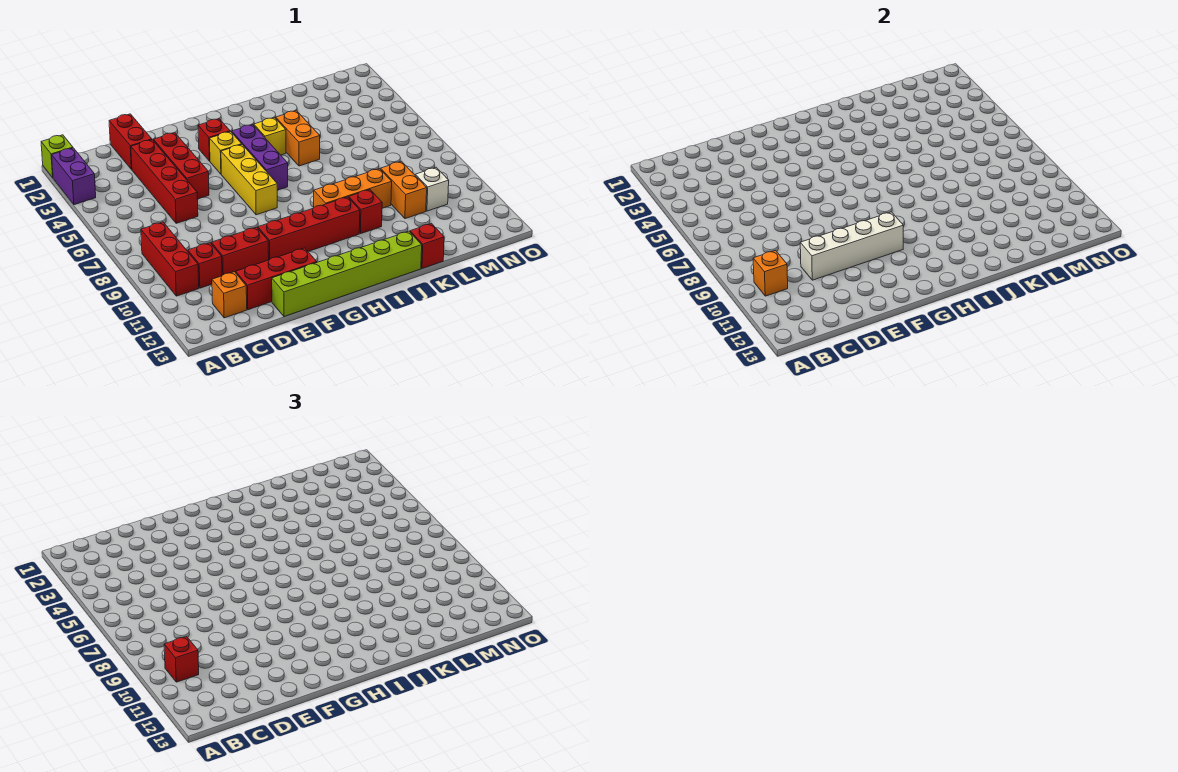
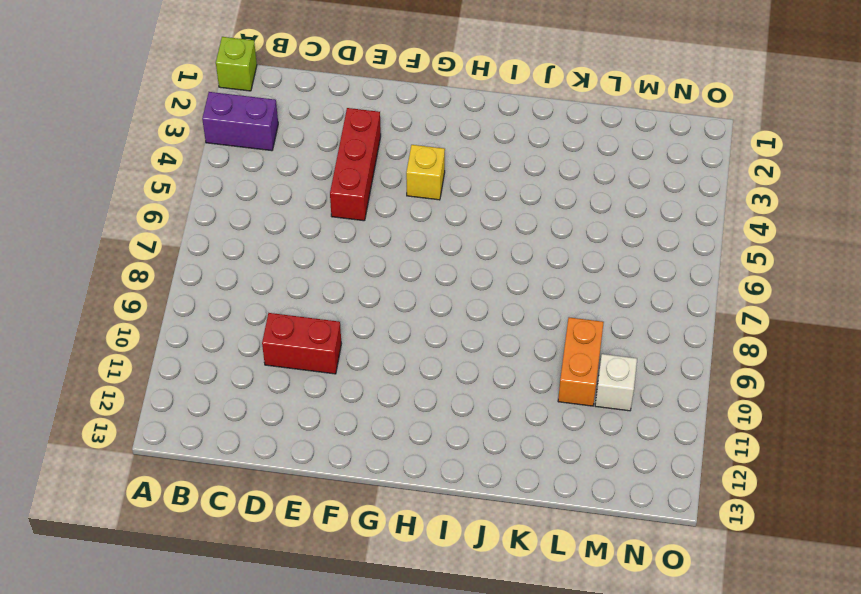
purple brick A3:B3 level 1 -> purple brick A2:A3 level 1
none -> red brick B8:B10 level 1
none -> red brick C10 level 1
none -> orange brick C12 level 1

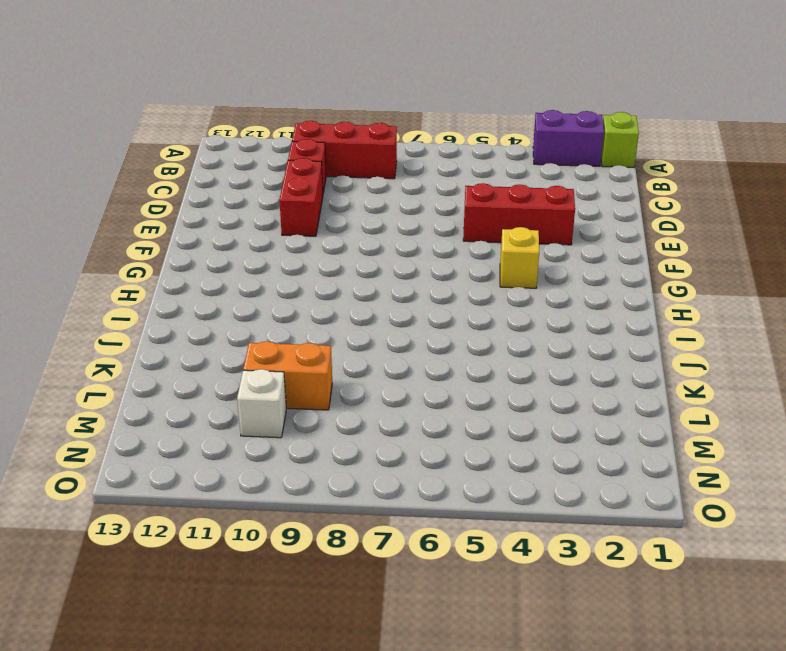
none -> orange brick C12 level 1
none -> red brick D1:D2 level 1
none -> red brick D3:D6 level 1

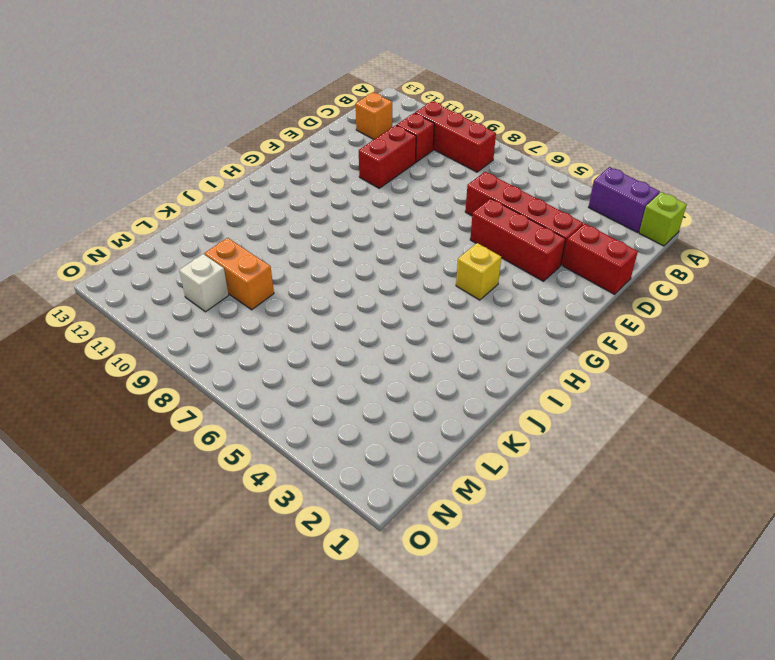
none -> red brick D12:F12 level 1
none -> lime brick E13:J13 level 1
none -> red brick F10:I10 level 1

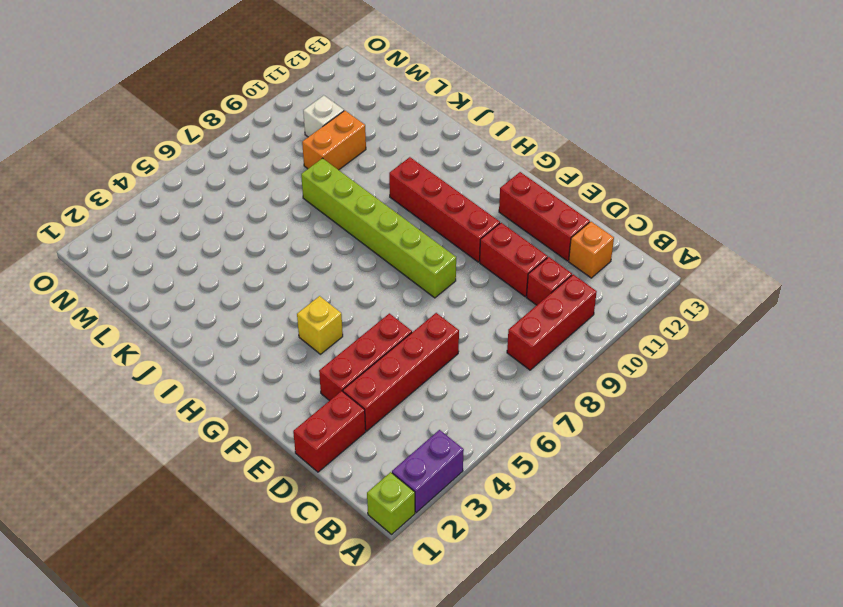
lime brick F8:K8 level 1 -> lime brick E13:J13 level 1
none -> red brick G3 level 1
none -> yellow brick G5:G7 level 1
none -> purple brick H4:H6 level 1

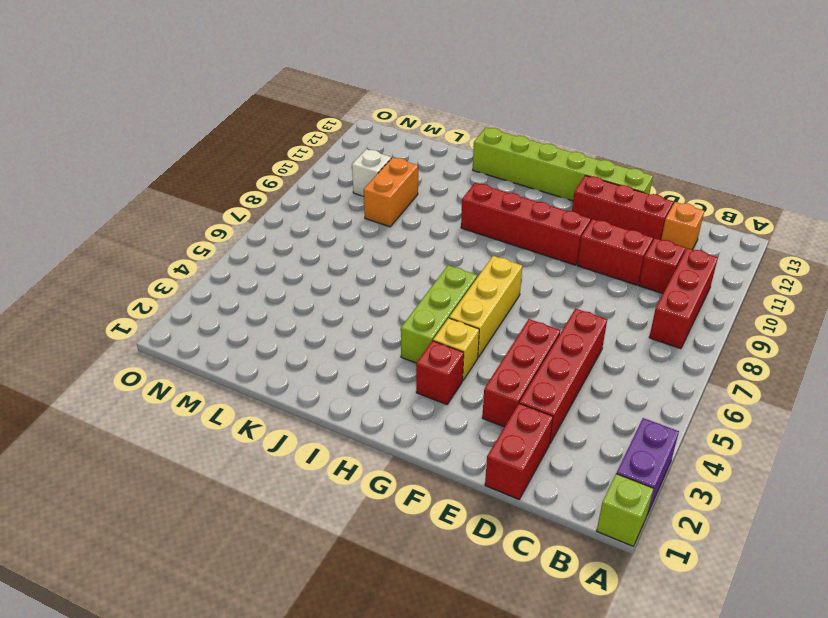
lime brick H4:H6 level 1 -> purple brick H4:H6 level 1
none -> yellow brick I4 level 1
none -> orange brick I9:K9 level 1
none -> orange brick J4:J5 level 1

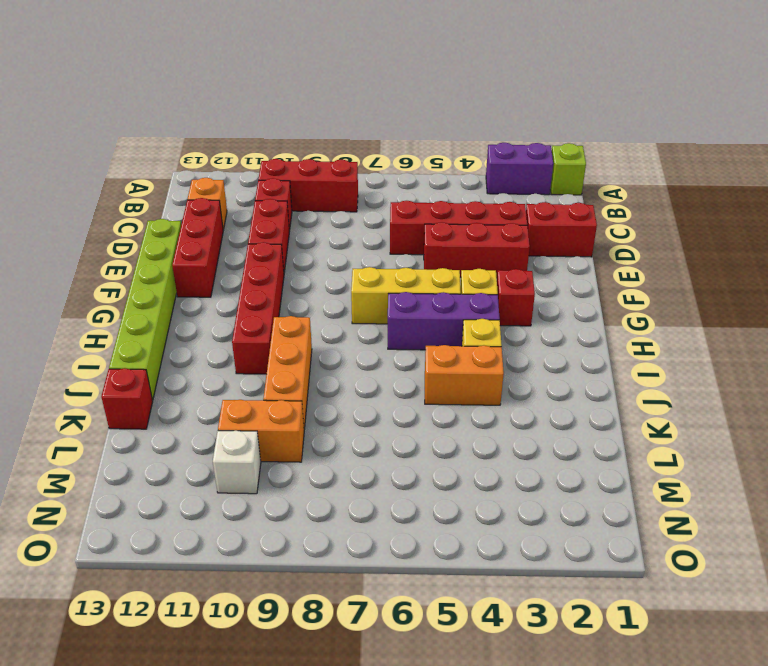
none -> red brick J10 level 1
none -> orange brick B10 level 2
none -> white brick D10:G10 level 2

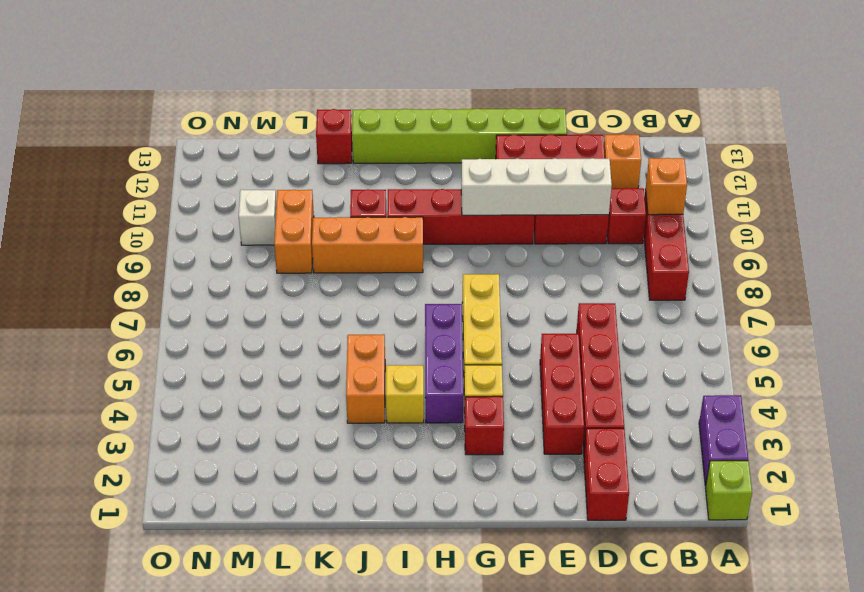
none -> red brick B10 level 3

